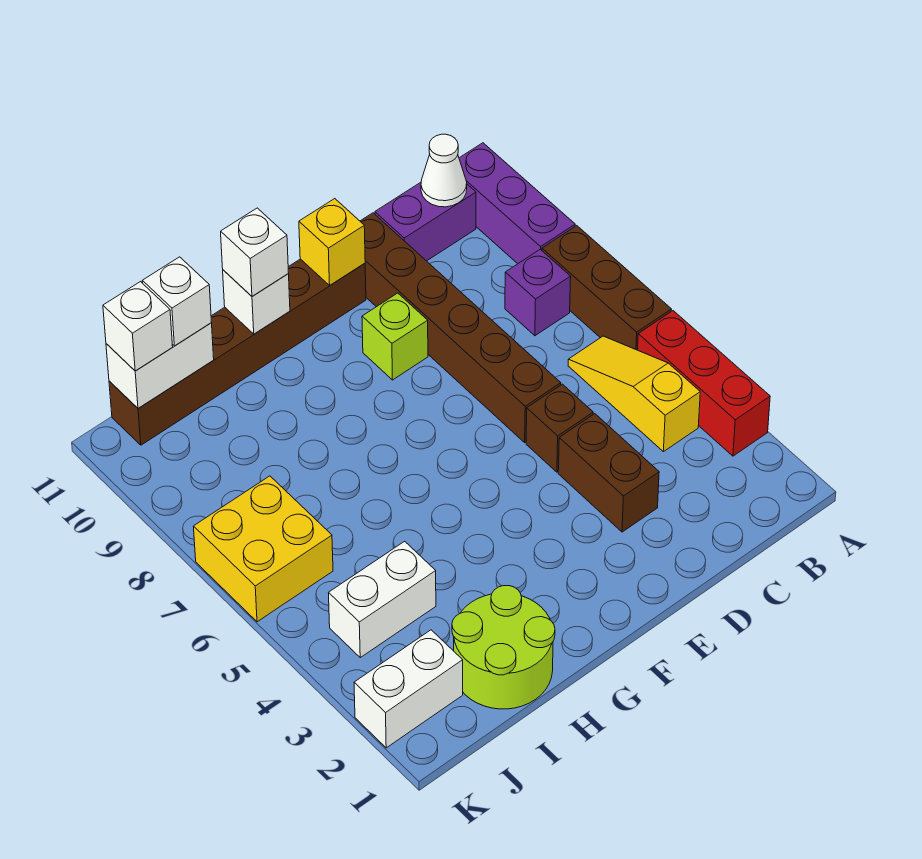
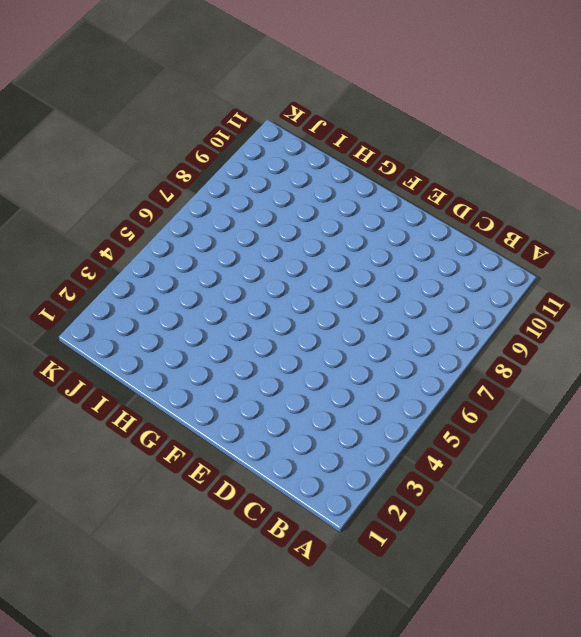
none -> red brick A3:A5 level 1
none -> brown brick A6:A8 level 1
none -> purple brick A9:A11 level 1

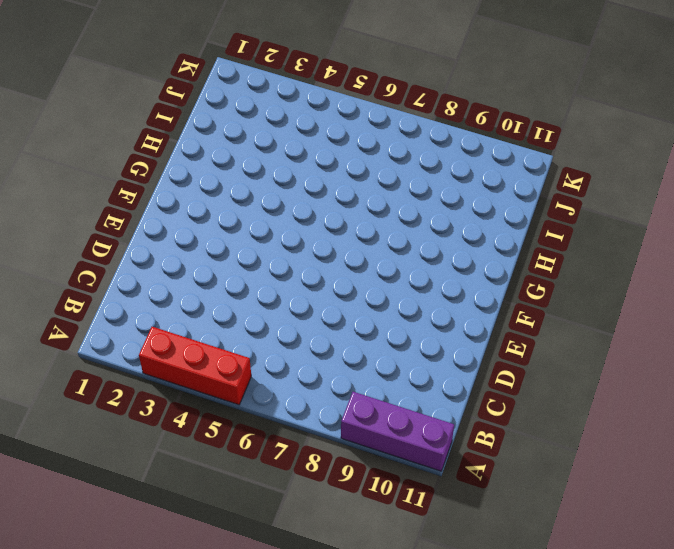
none -> brown brick A6:A8 level 1
none -> yellow slope B4:B6 level 1 top 4
none -> purple brick B8 level 1

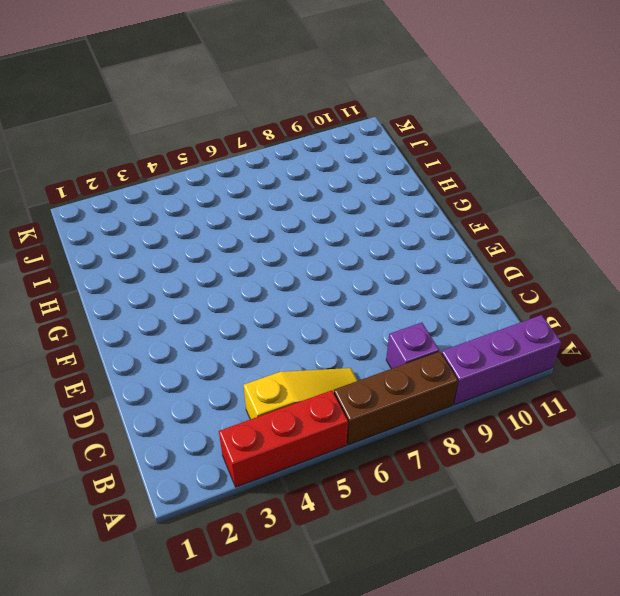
none -> purple brick B11:C11 level 1
none -> brown brick D3:D4 level 1
none -> brown brick D5 level 1

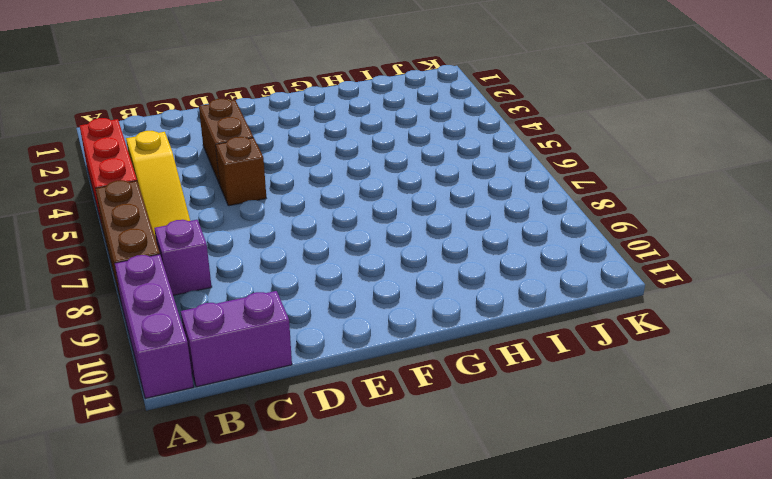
none -> brown brick D6:D11 level 1
none -> lime brick E9 level 1
none -> brown brick E11:J11 level 1

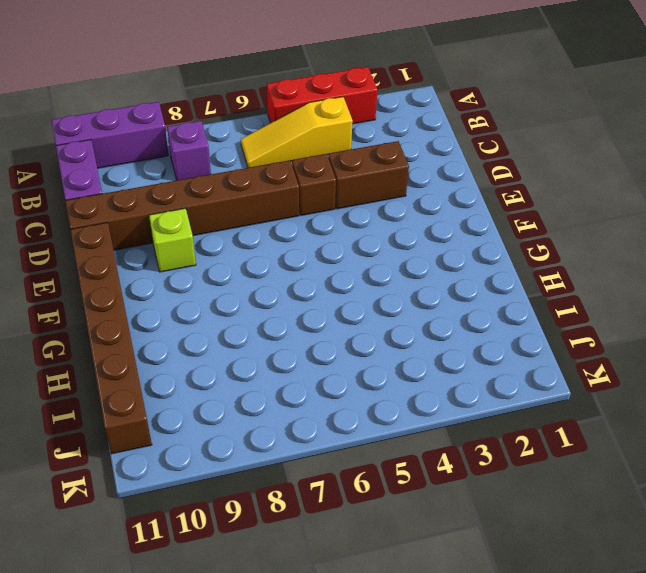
none -> brown brick A6:A8 level 1
none -> lime round brick H1:I2 level 1
none -> white brick I4:J4 level 1

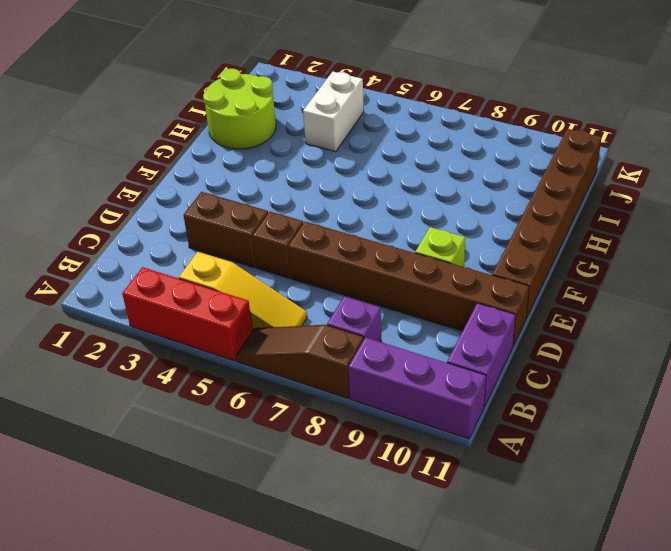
brown slope A6:A8 level 1 top 8 -> brown brick A6:A8 level 1
none -> white brick J2:K2 level 1
none -> yellow brick J6:K7 level 1
none -> white cone B11 level 2

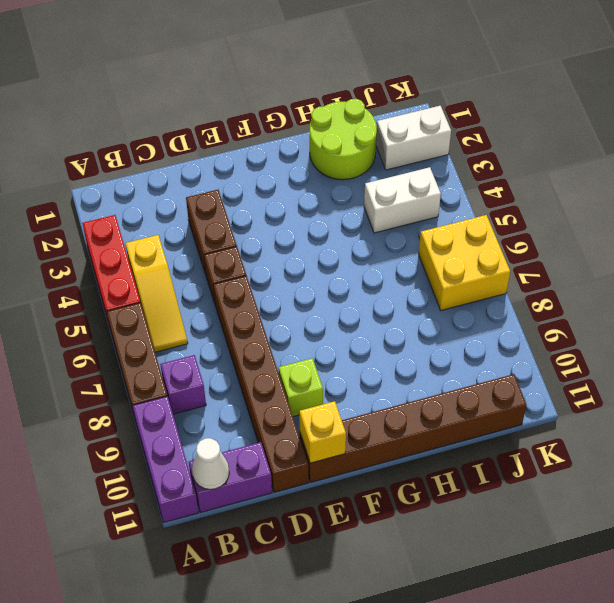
none -> white brick G11 level 2
none -> white brick I11:J11 level 2
none -> white brick G11 level 3

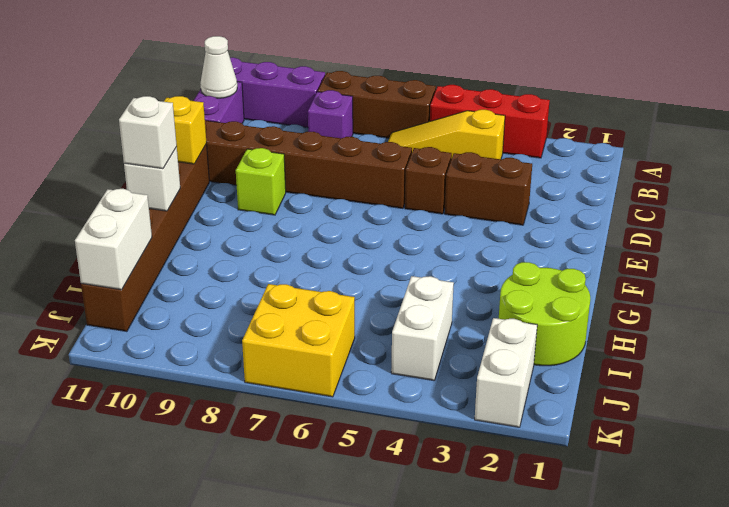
none -> white brick I11 level 3
none -> white brick J11 level 3

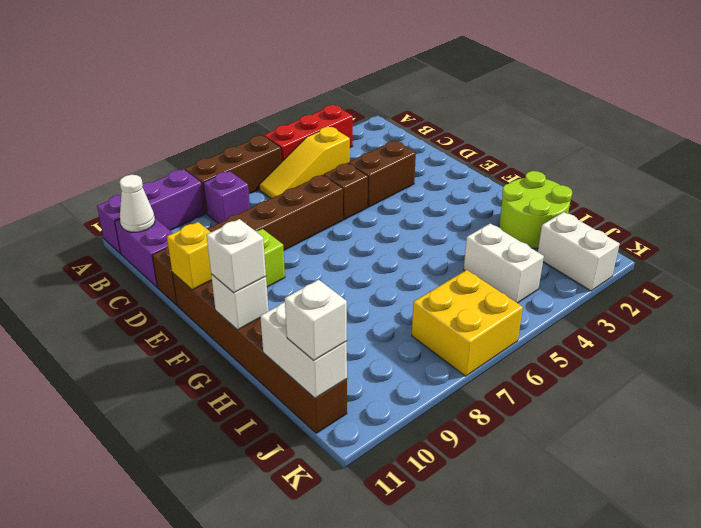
none -> white brick I11 level 3

